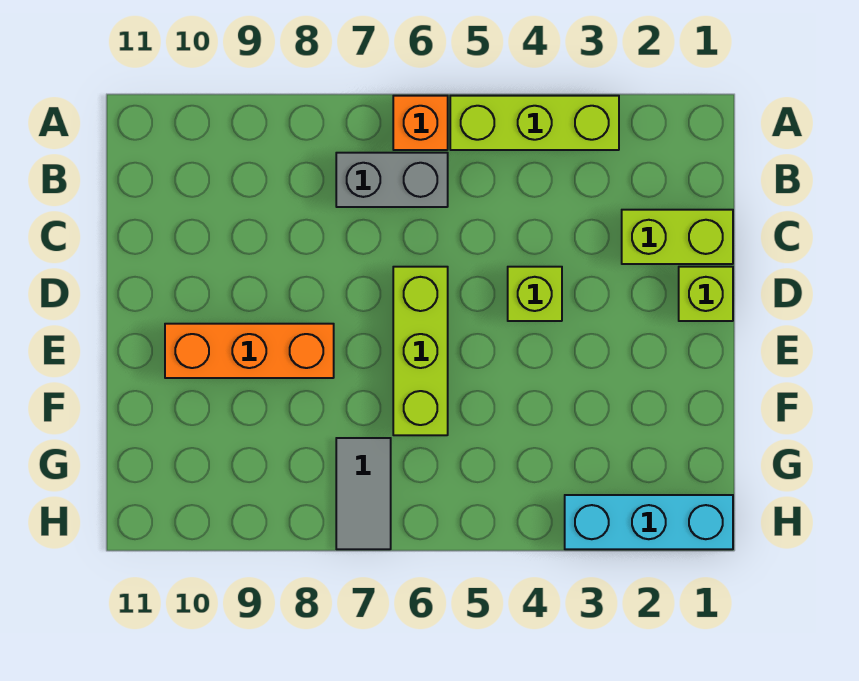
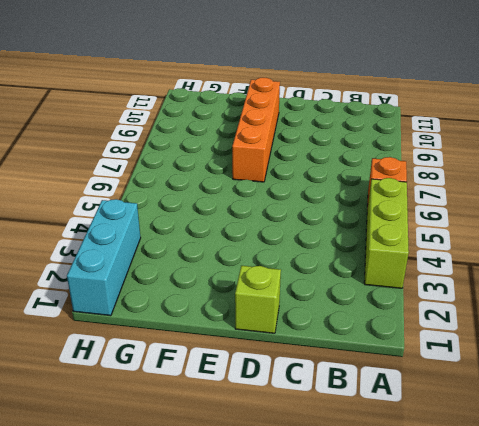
orange brick E7:E10 level 1 -> orange brick E8:E10 level 1
none -> grey brick B6:B7 level 1
none -> lime brick C1:C2 level 1

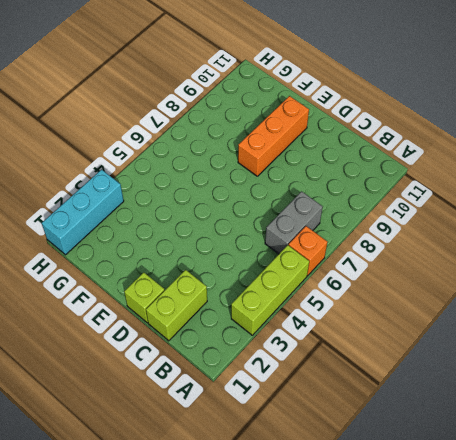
none -> lime brick D4 level 1
none -> lime brick D6:F6 level 1

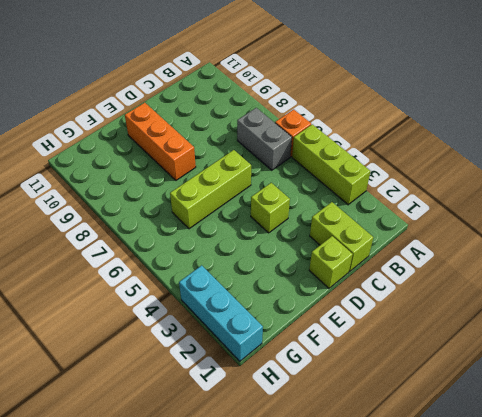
none -> grey tile G7:H7 level 1

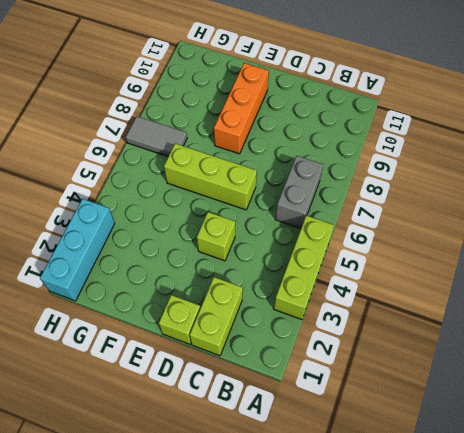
none -> orange brick A6 level 1

